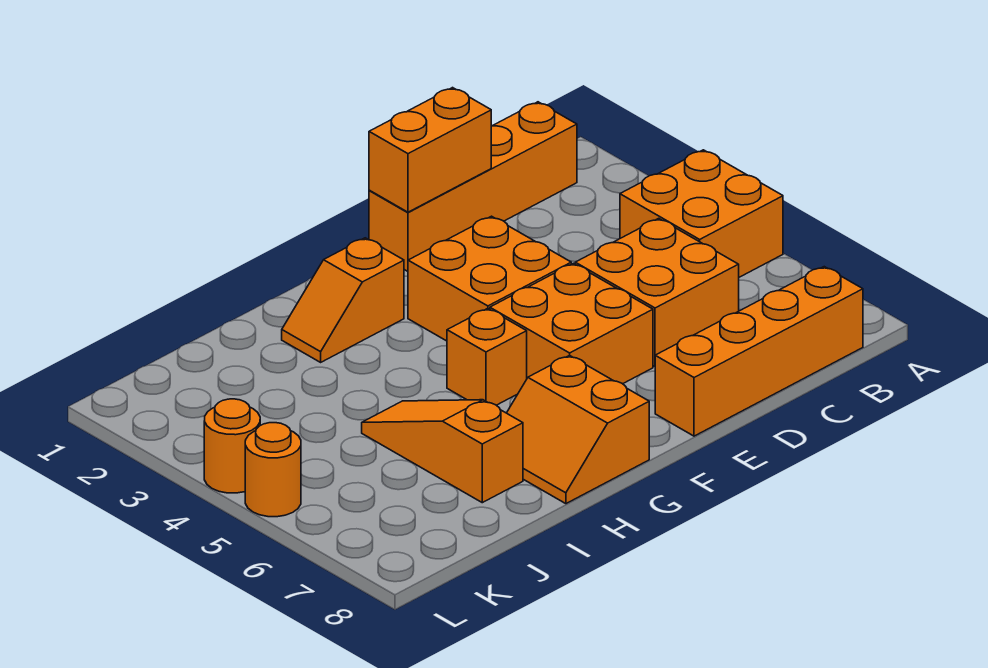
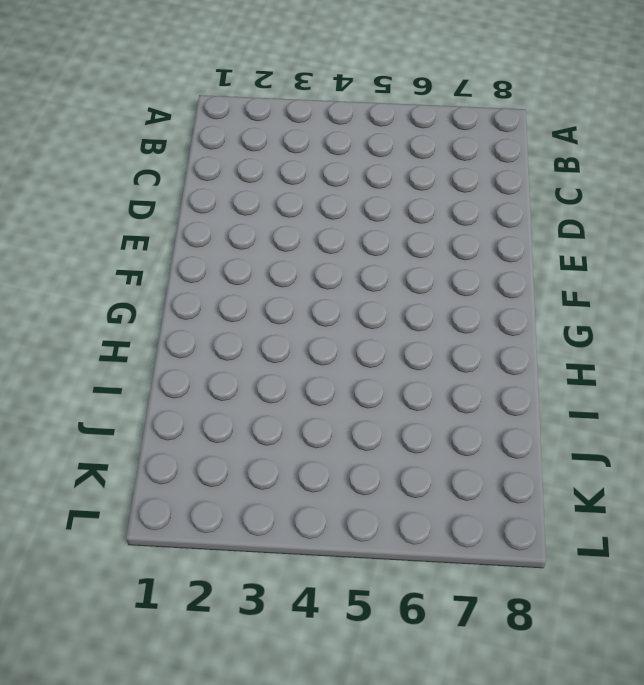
none -> orange brick A4:B5 level 1
none -> orange brick B1:E1 level 1
none -> orange brick B8:E8 level 1

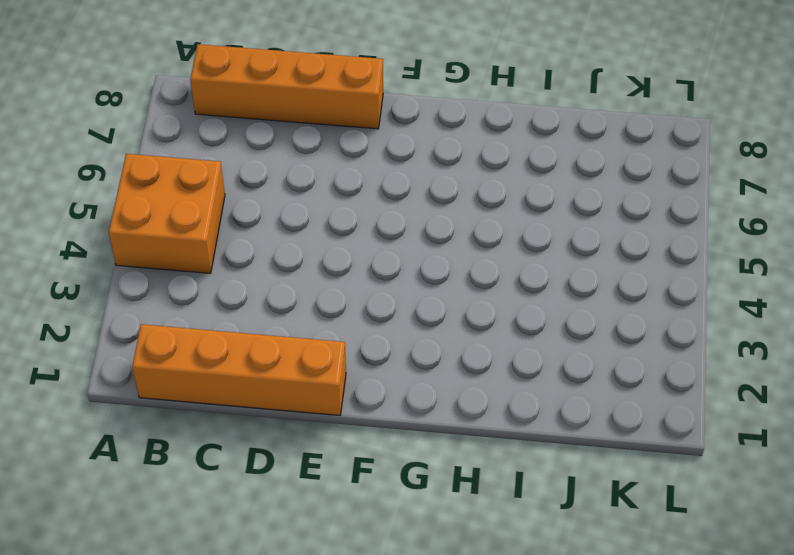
none -> orange brick C5:D6 level 1
none -> orange brick E3:F4 level 1
none -> orange brick E5:F6 level 1

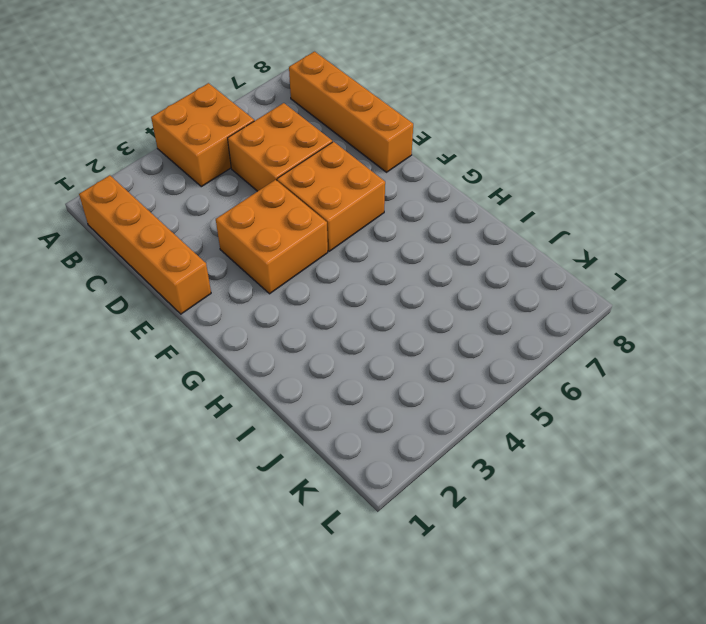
none -> orange slope G2:H2 level 1 top G
none -> orange brick G5 level 1
none -> orange slope G7:H8 level 1 top G

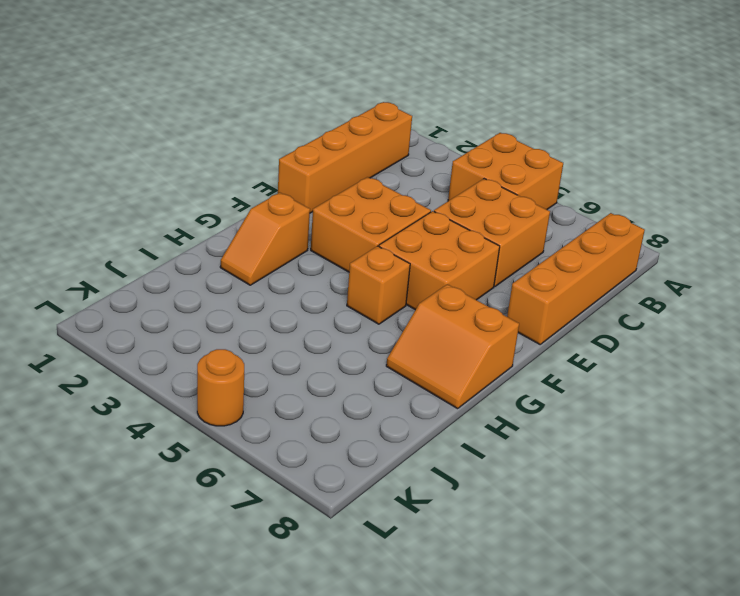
none -> orange slope I5:I7 level 1 top 7
none -> orange round brick L4 level 1
none -> orange brick D1:E1 level 2

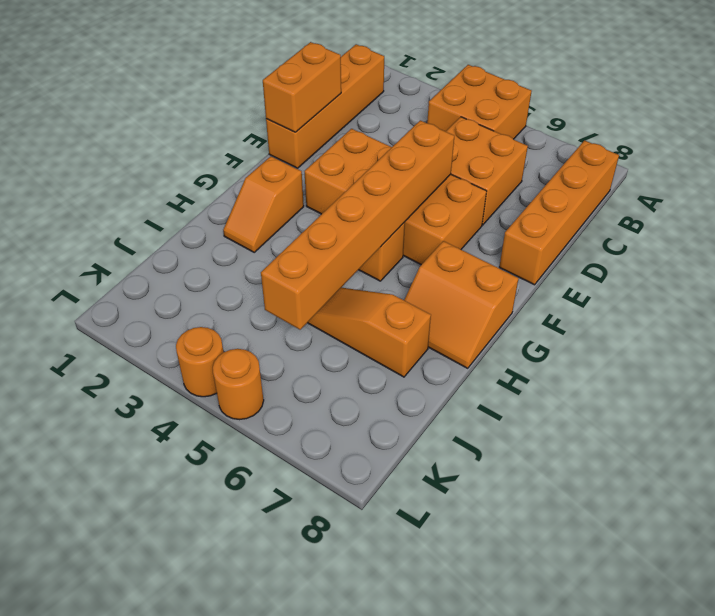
orange brick E5:J5 level 2 -> none

